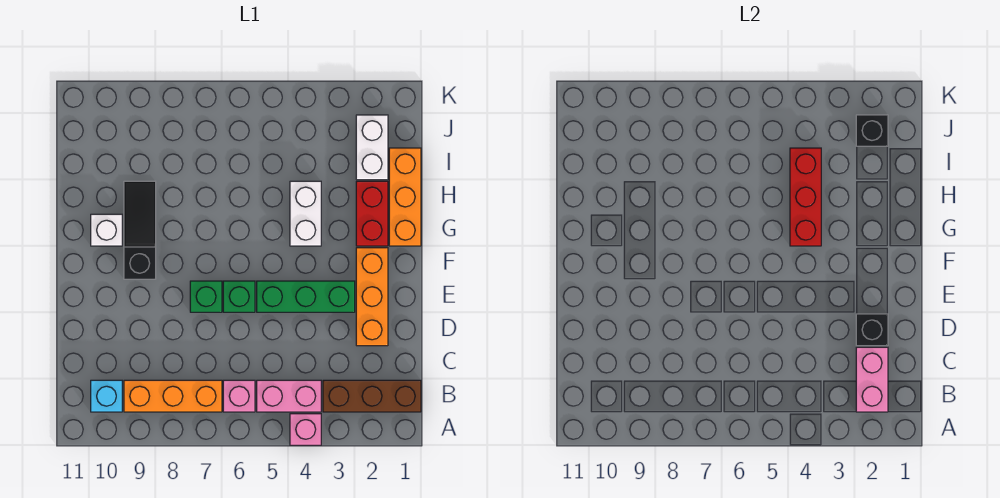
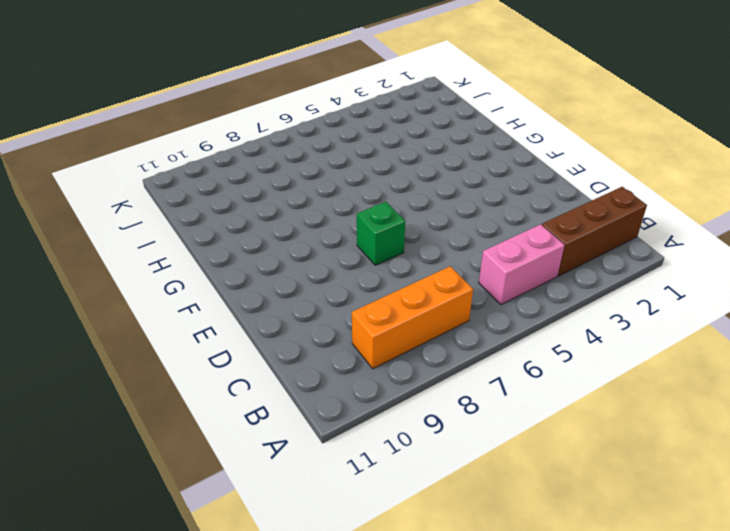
none -> pink brick A4 level 1
none -> pink brick B6 level 1
none -> cyan brick B10 level 1

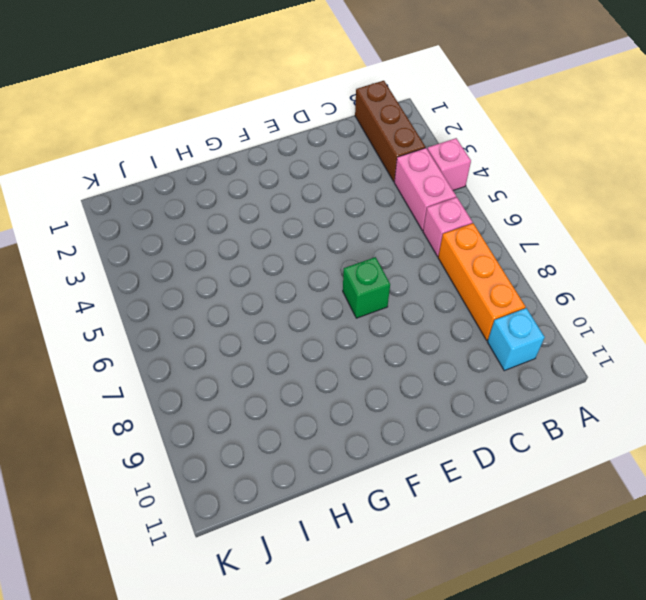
none -> orange brick D2:F2 level 1
none -> green brick E3:E5 level 1
none -> green brick E6 level 1

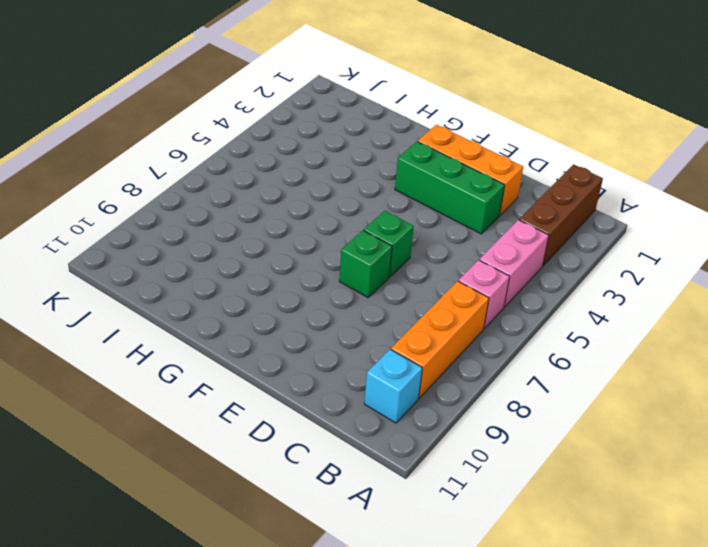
green brick D3:F3 level 1 -> green brick E3:E5 level 1
none -> pink brick A4 level 1
none -> black slope F9:H9 level 1 top F
none -> orange brick G1:I1 level 1

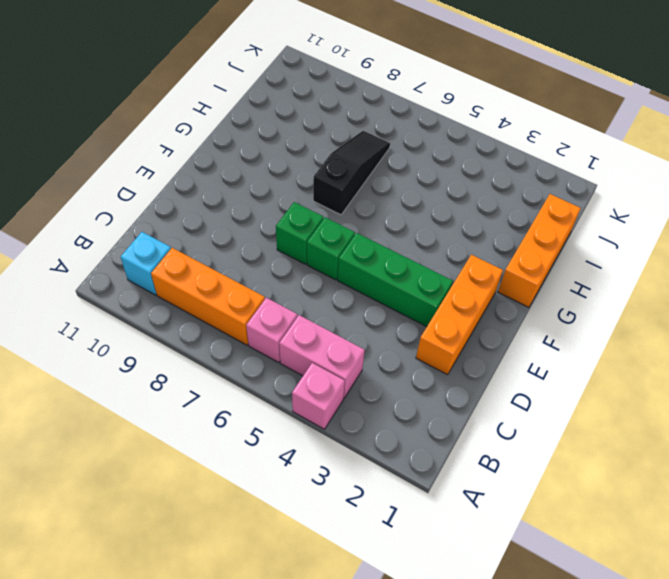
black slope G7:I7 level 1 top G -> black slope F9:H9 level 1 top F
none -> brown brick B1:B3 level 1
none -> red brick G2:H2 level 1
none -> white brick G4:H4 level 1

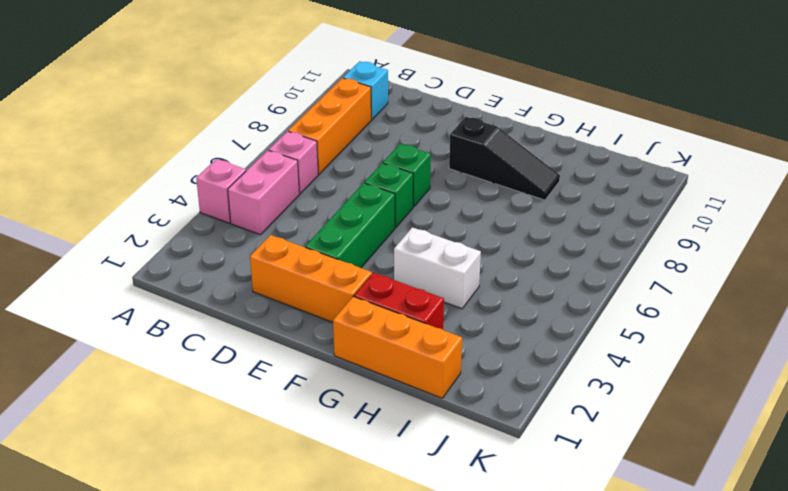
none -> brown brick B1:B3 level 1
none -> white brick G10 level 1
none -> white brick I2:J2 level 1

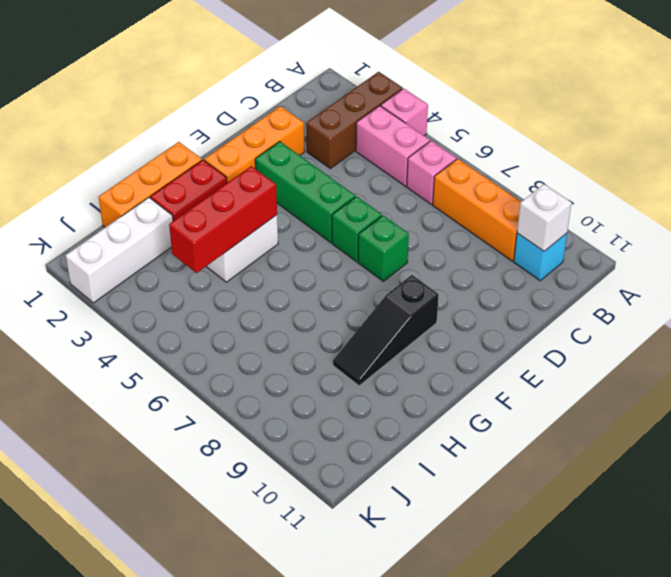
brown brick A3:C3 level 1 -> brown brick B1:B3 level 1
white brick B10 level 2 -> white brick G10 level 1
white brick I2:K2 level 1 -> white brick I2:J2 level 1
none -> pink brick B2:C2 level 2
none -> black brick D2 level 2
none -> black brick J2 level 2

